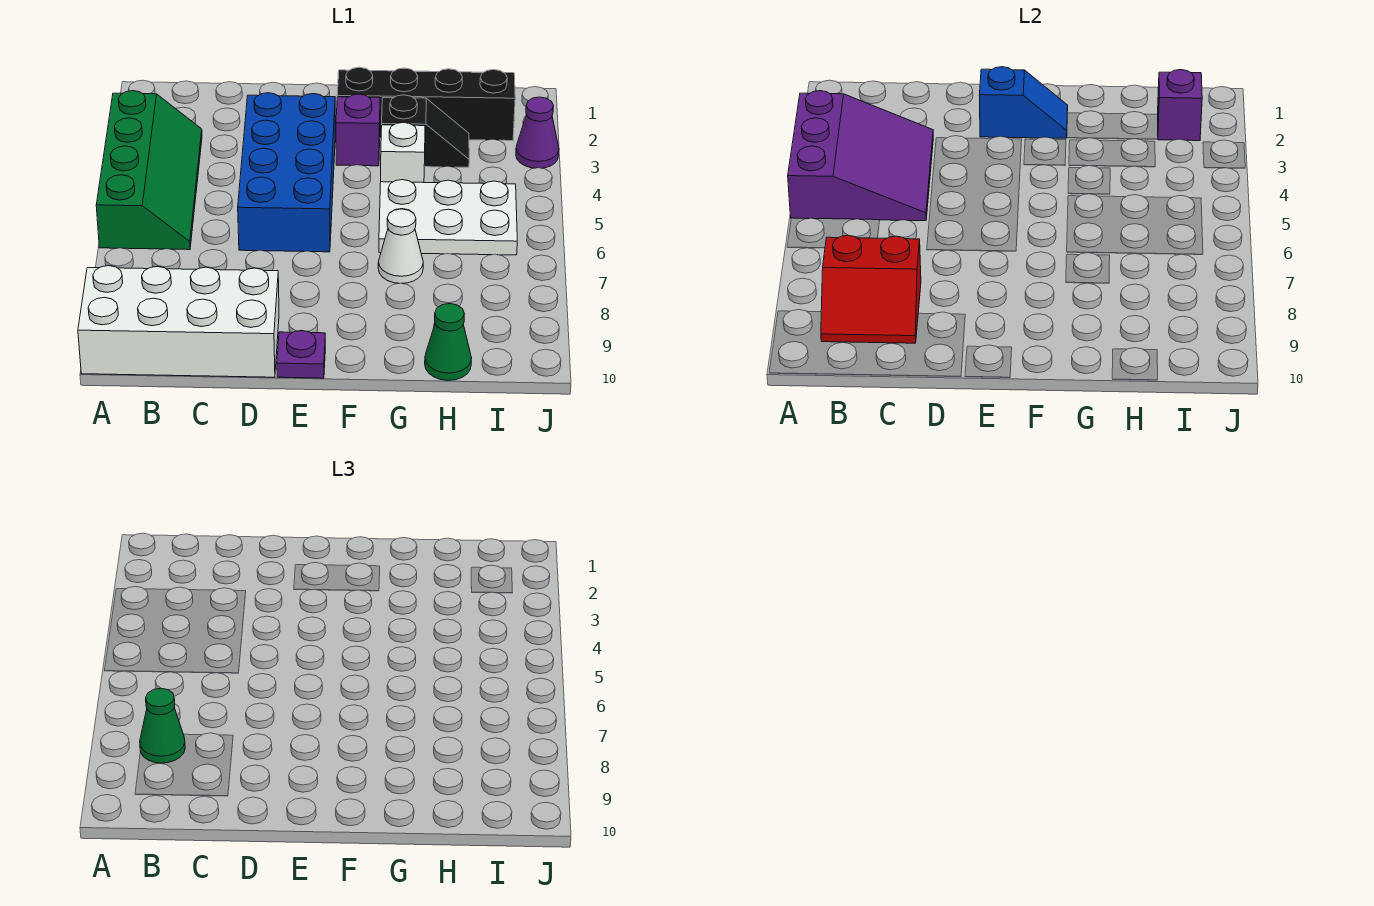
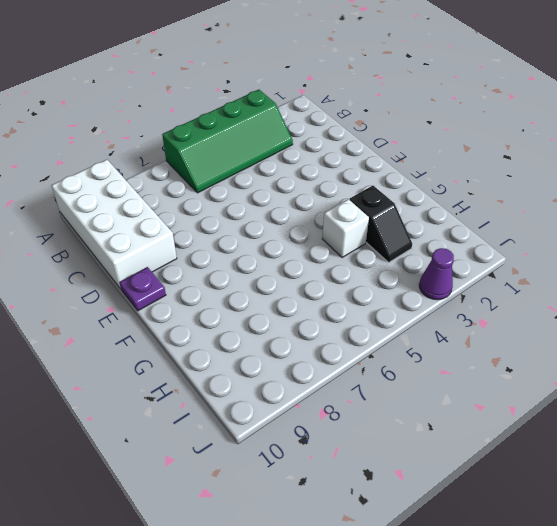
none -> blue brick D3:E6 level 1
none -> black brick F2:I2 level 1
none -> purple brick F3 level 1

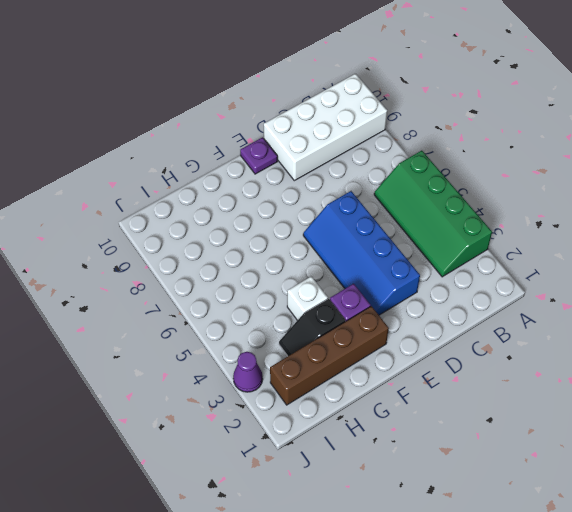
blue slope D3:E6 level 1 top D -> blue brick D3:E6 level 1
brown brick F2:I2 level 1 -> black brick F2:I2 level 1
none -> white plate G5:I6 level 1
none -> white cone G7 level 1
none -> green cone H10 level 1

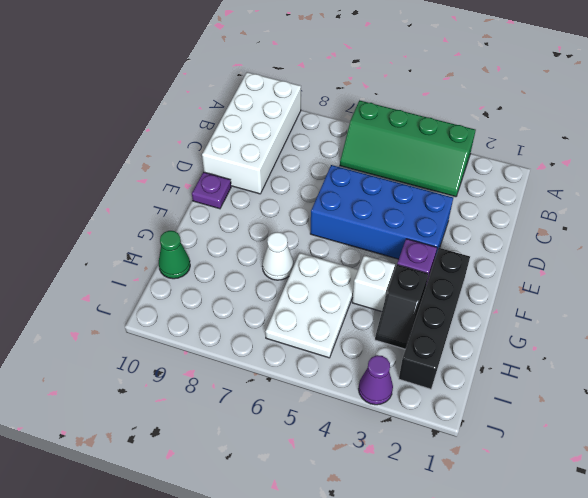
none -> purple slope A3:C5 level 2 top A
none -> red slope B8:C9 level 2 top 8
none -> blue slope E2:F2 level 2 top E

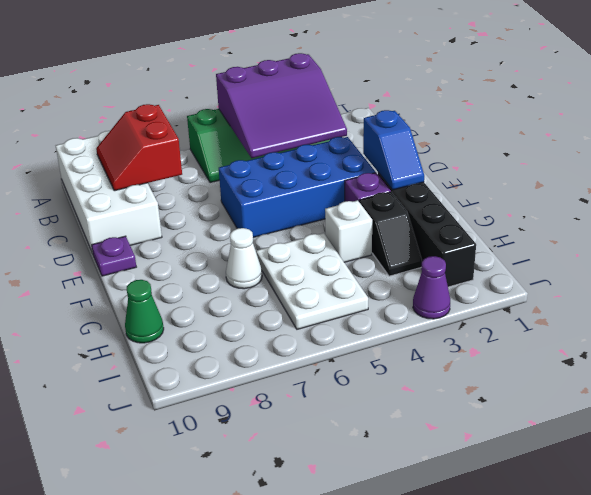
none -> purple brick I2 level 2
none -> green cone B8 level 3

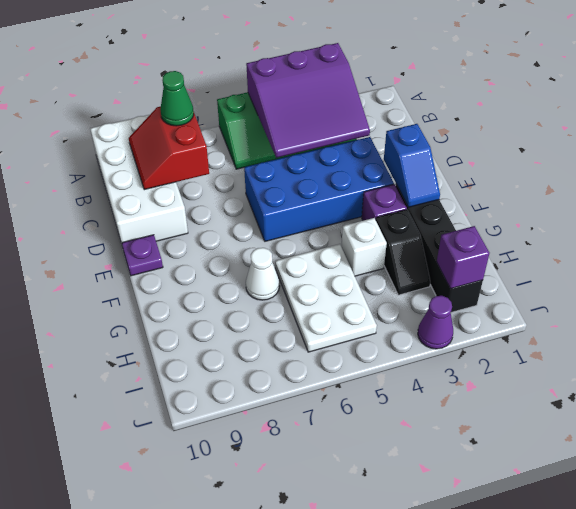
none -> green cone H10 level 1

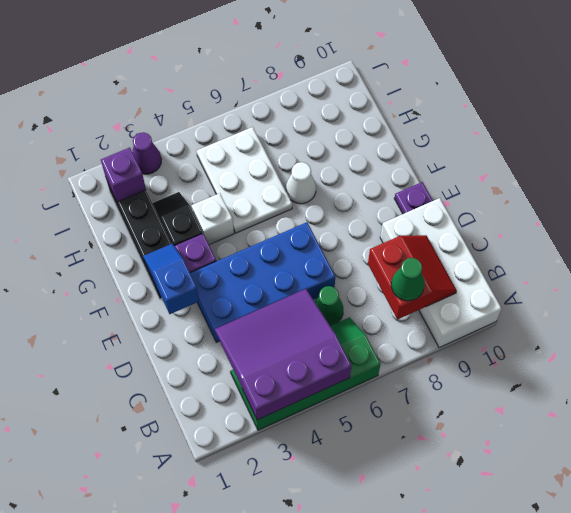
green cone C6 level 1 -> green cone H10 level 1

